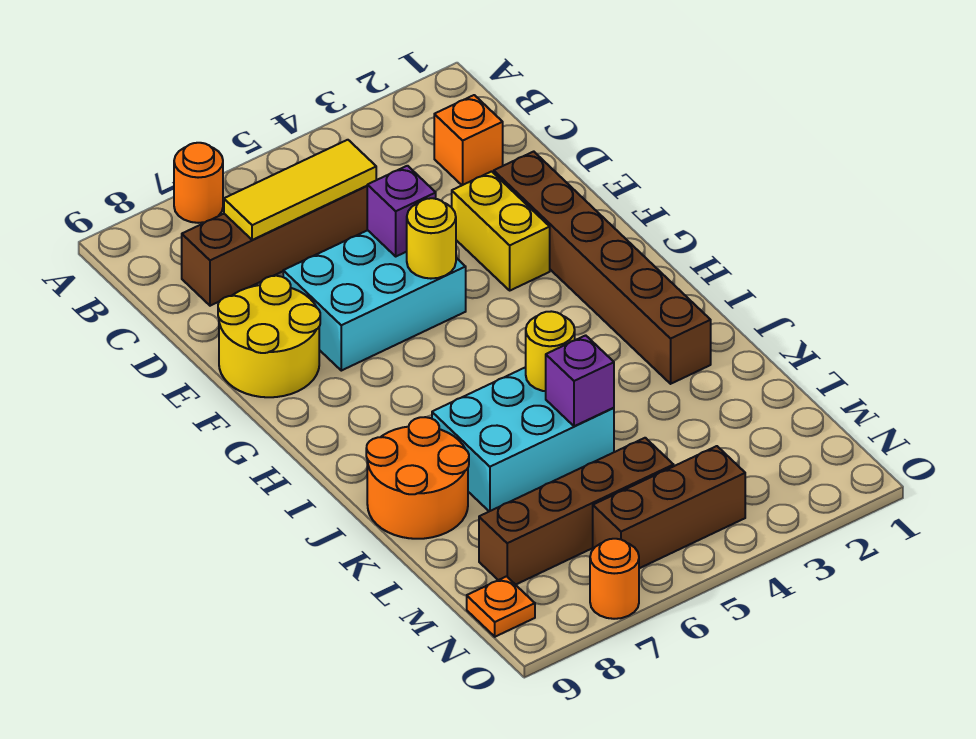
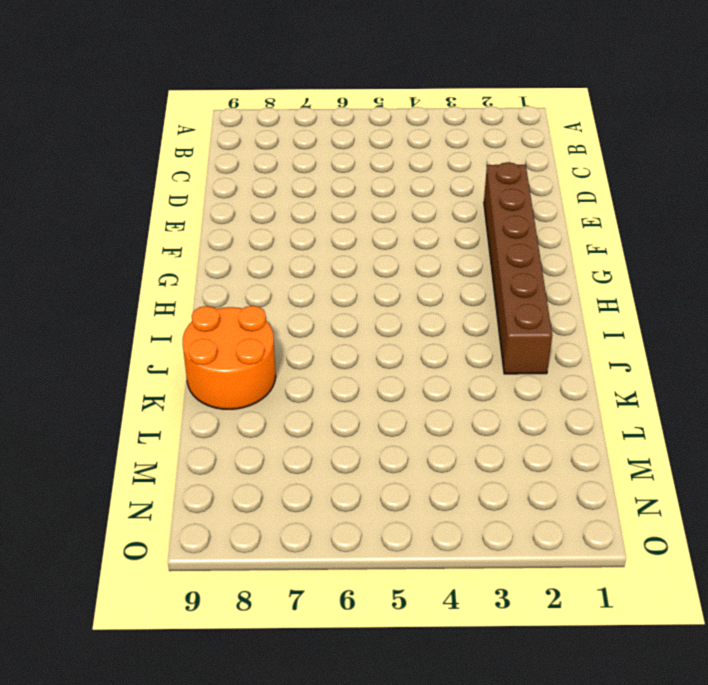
none -> orange round brick A7 level 1
none -> orange brick C2 level 1
none -> brown brick C5:C8 level 1

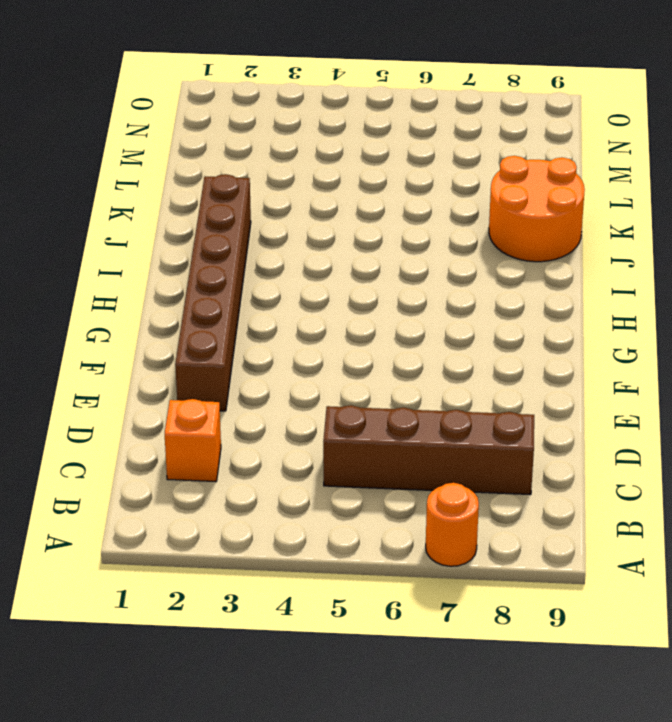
none -> yellow brick E3:F3 level 1
none -> cyan brick E5:F7 level 1
none -> yellow round brick E8:F9 level 1

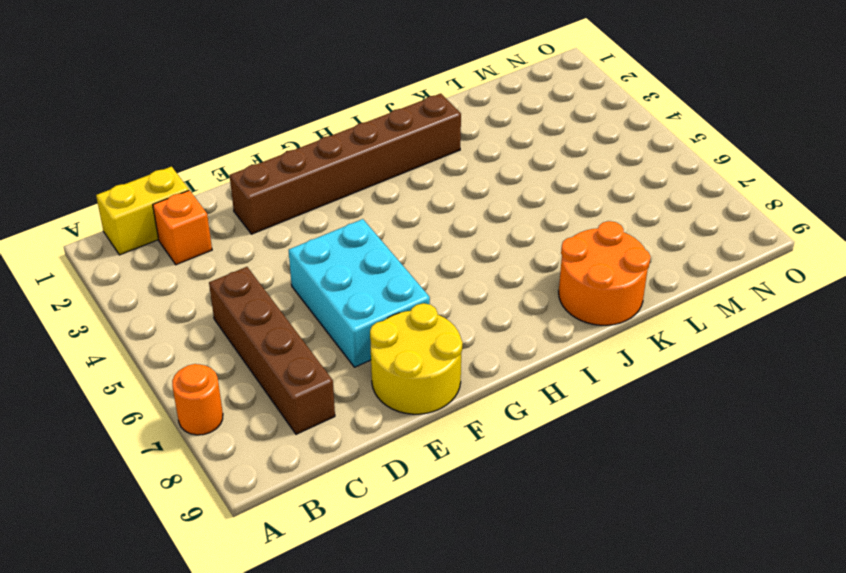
yellow brick B1:C1 level 1 -> yellow brick E3:F3 level 1
none -> cyan brick J5:K7 level 1
none -> brown brick M5:M8 level 1
none -> brown brick N4:N6 level 1

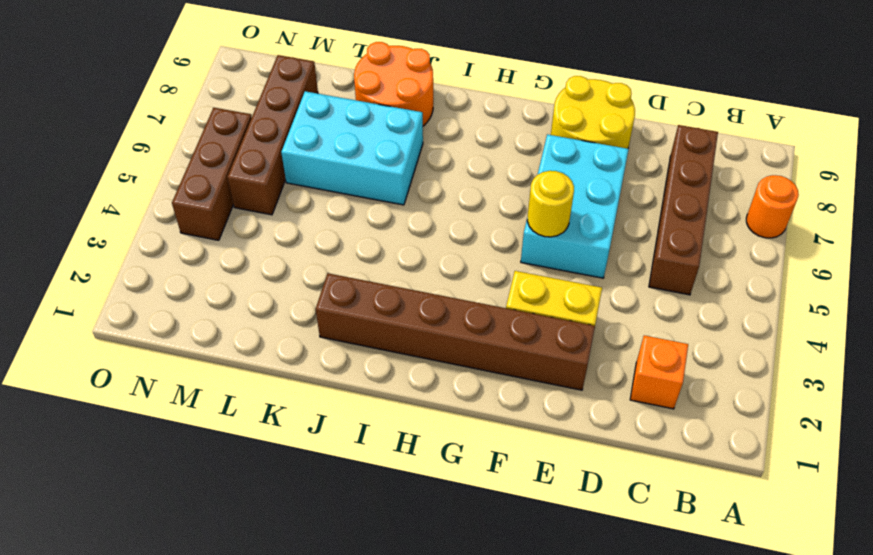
cyan brick J6:L7 level 1 -> cyan brick J5:K7 level 1
none -> orange plate N9 level 1
none -> orange round brick O7 level 1
none -> yellow tile C5:C7 level 2

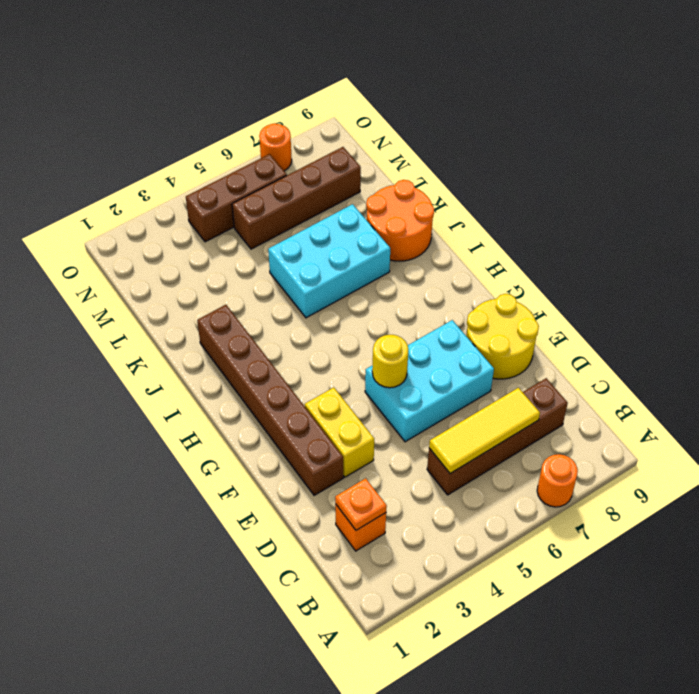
orange plate C2 level 2 -> orange plate N9 level 1
none -> purple brick E5 level 2
none -> yellow round brick J5 level 2
none -> purple brick K5 level 2

